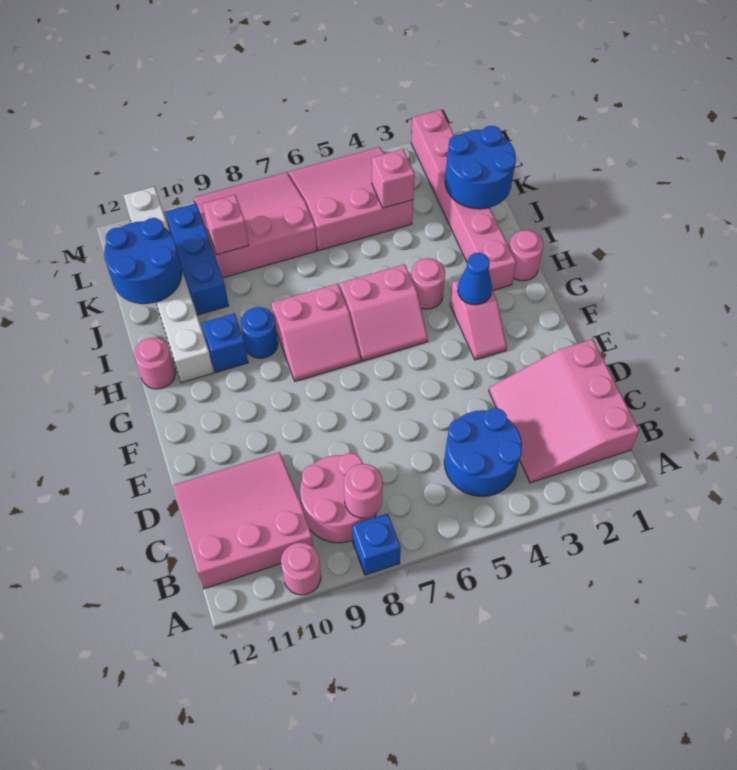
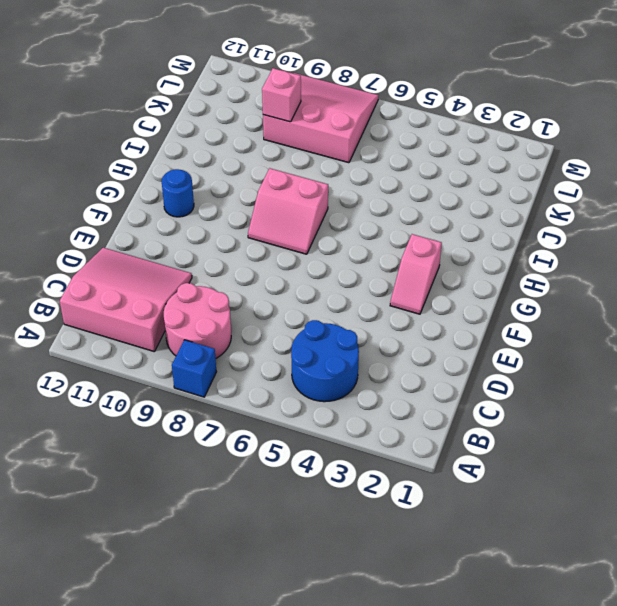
blue round brick G11 level 1 -> blue round brick H9 level 1
none -> pink round brick A10 level 1
none -> pink slope B1:D3 level 1 top 1
none -> pink slope G5:H6 level 1 top H

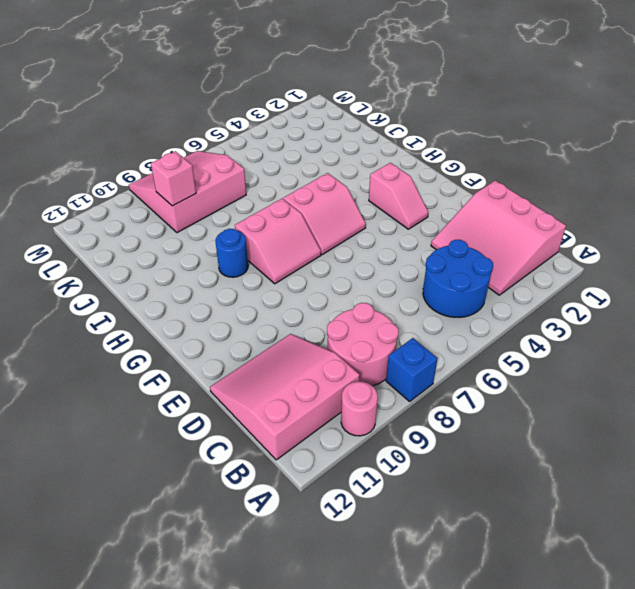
none -> pink round brick H1 level 1
none -> pink brick H2:M2 level 1
none -> pink round brick H4 level 1

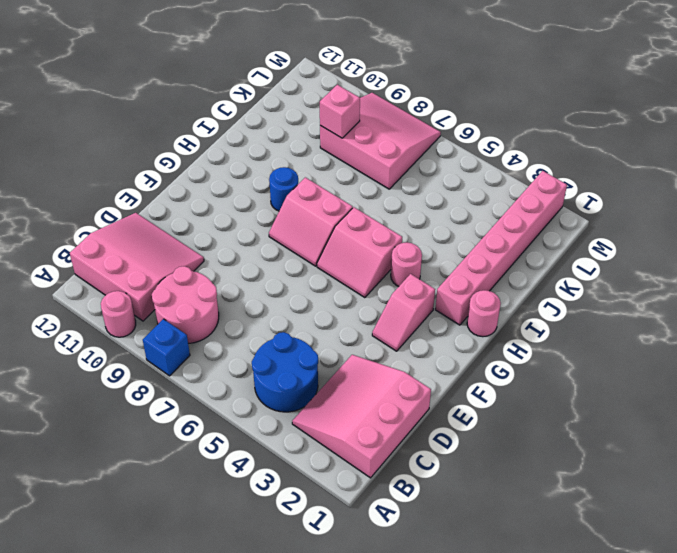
none -> blue brick H10 level 1
none -> white brick H11:M11 level 1
none -> pink round brick H12 level 1

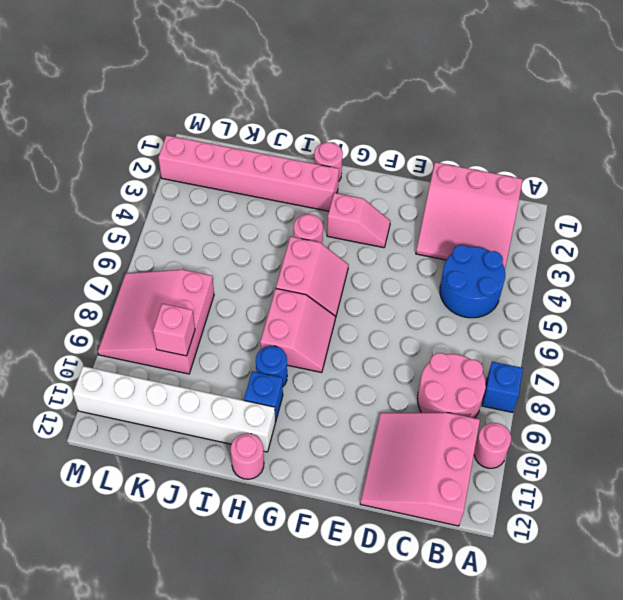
none -> blue brick J10:L10 level 1
none -> pink slope K4:M6 level 1 top K
none -> pink round brick B8 level 2

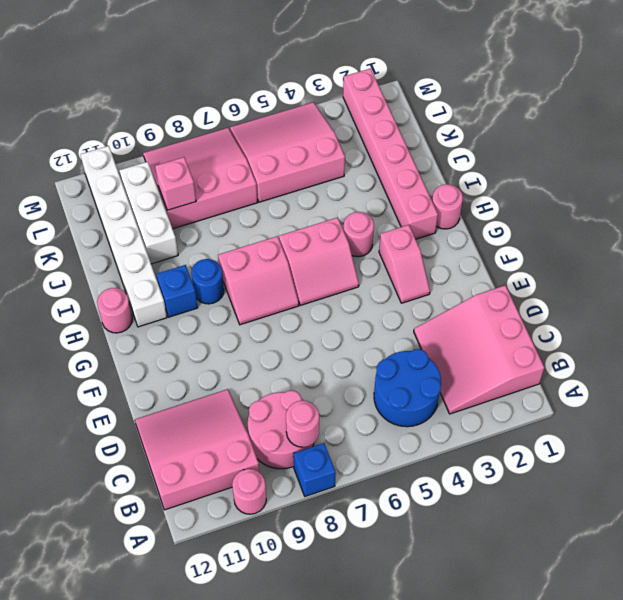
white brick J10:L10 level 1 -> blue brick J10:L10 level 1
none -> blue cone G3 level 2
none -> blue round brick J1:K2 level 2
none -> blue round brick J11:K12 level 2

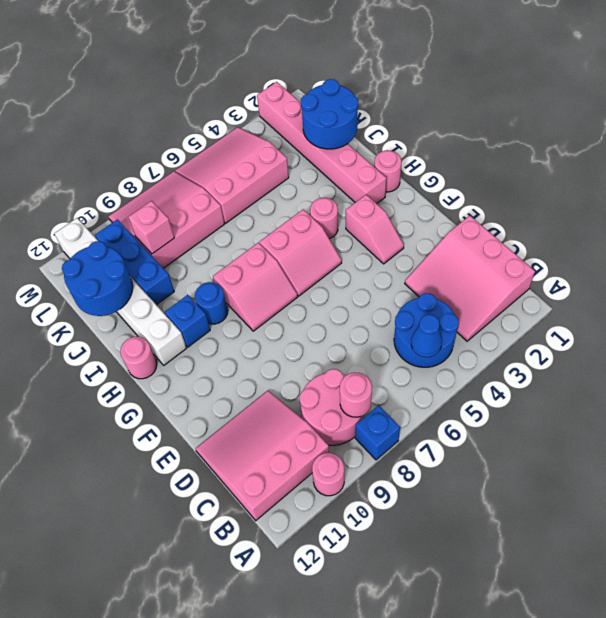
blue cone B5 level 2 -> blue cone G3 level 2
none -> pink brick K4 level 2

